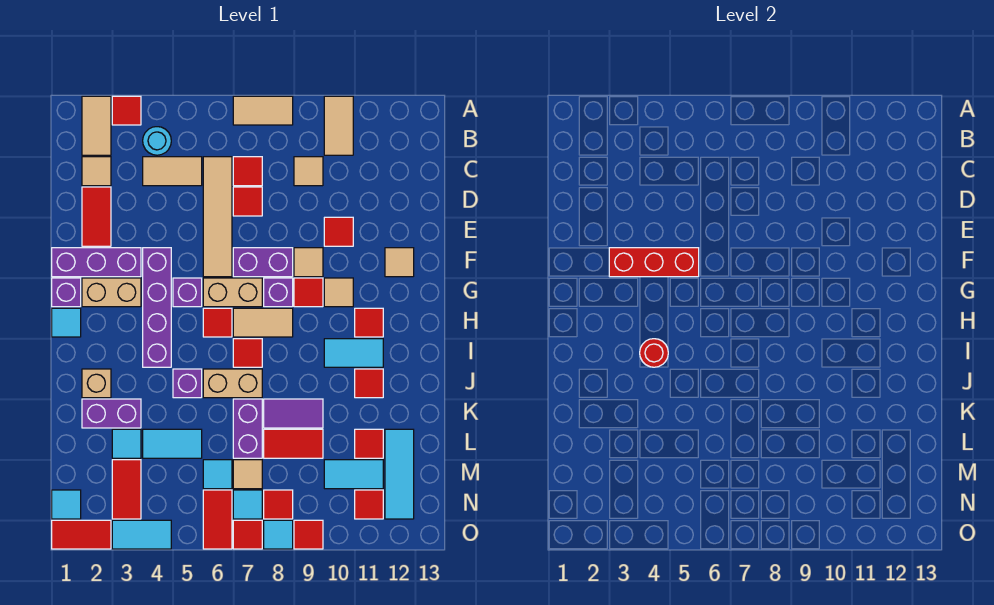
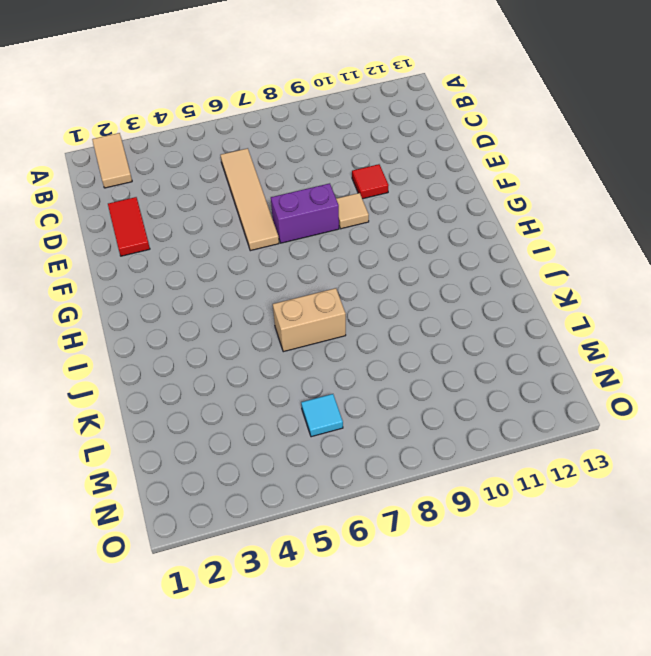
none -> red tile A3 level 1
none -> tan tile A7:A8 level 1
none -> tan tile A10:B10 level 1
none -> cyan round brick B4 level 1

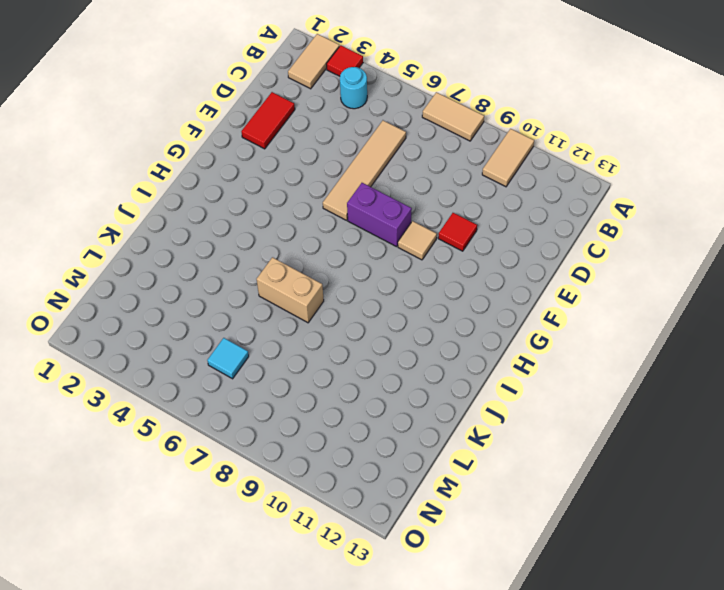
none -> tan tile C2 level 1
none -> tan tile C4:C5 level 1
none -> red tile C7 level 1
none -> tan tile C9 level 1

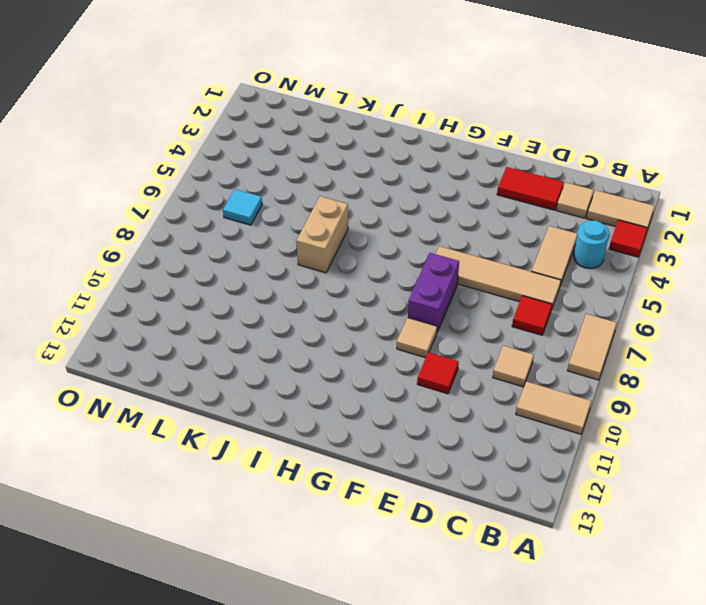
none -> red tile D7 level 1
none -> purple brick F1:F3 level 1
none -> purple brick F4:I4 level 1
none -> tan tile F12 level 1

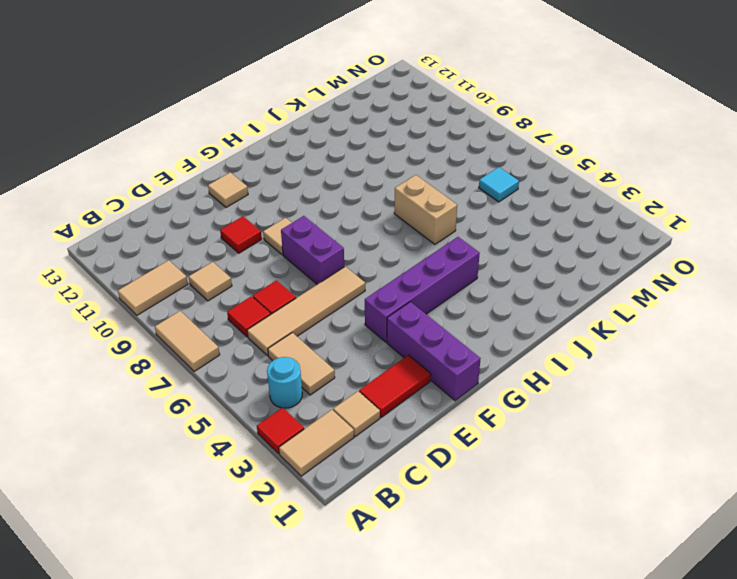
none -> purple brick G1 level 1
none -> tan brick G2:G3 level 1
none -> purple brick G5 level 1
none -> tan brick G6:G7 level 1

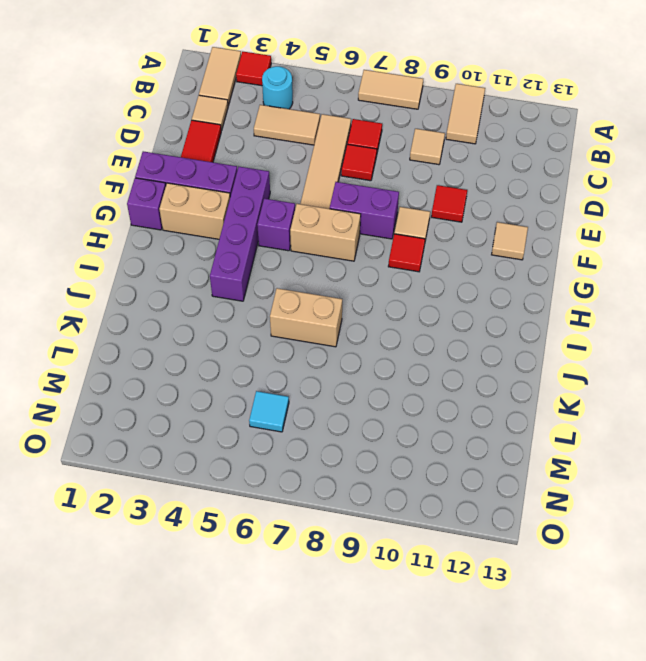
none -> purple brick G8 level 1
none -> tan tile G10 level 1
none -> cyan tile H1 level 1
none -> red tile H6 level 1

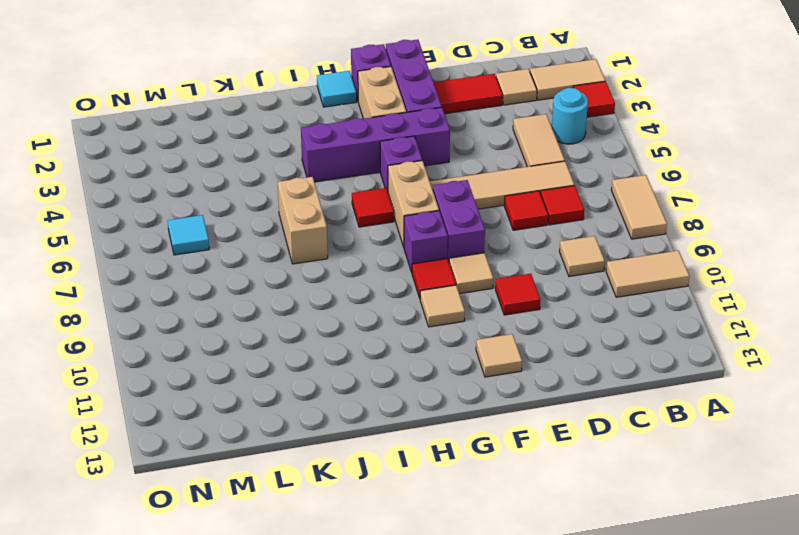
none -> tan tile H7:H8 level 1
none -> red tile H11 level 1
none -> red tile I7 level 1
none -> cyan tile I10:I11 level 1

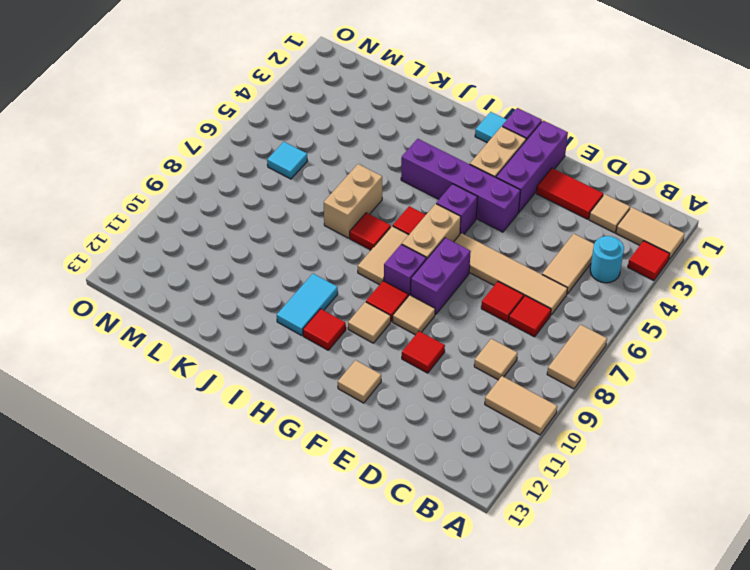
none -> tan brick J2 level 1
none -> purple brick J5 level 1
none -> red tile J11 level 1
none -> purple brick K2:K3 level 1

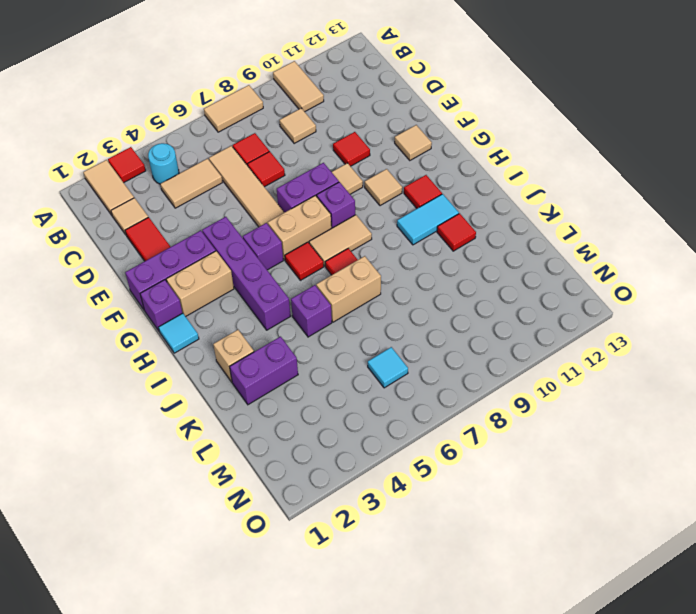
none -> red tile G9 level 1
none -> purple brick K7:L7 level 1
none -> purple tile K8:K9 level 1
none -> cyan tile L3 level 1

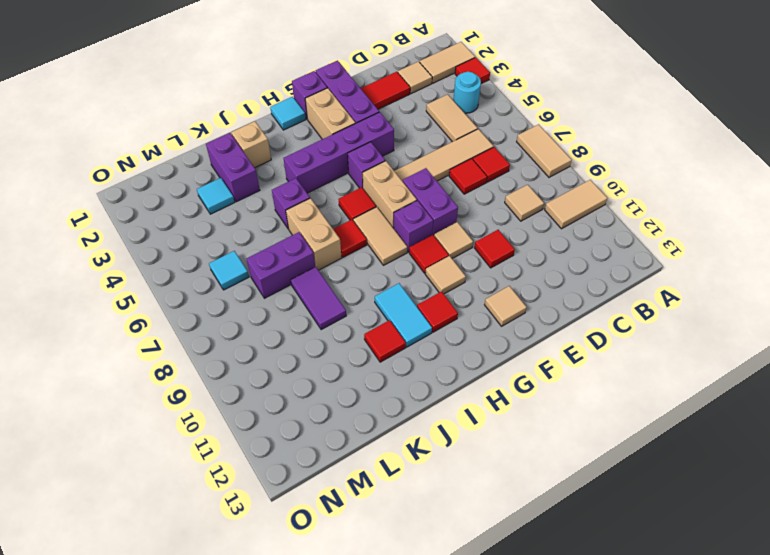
none -> cyan tile L4:L5 level 1
none -> red tile L8:L9 level 1
none -> red tile L11 level 1
none -> cyan tile L12:N12 level 1

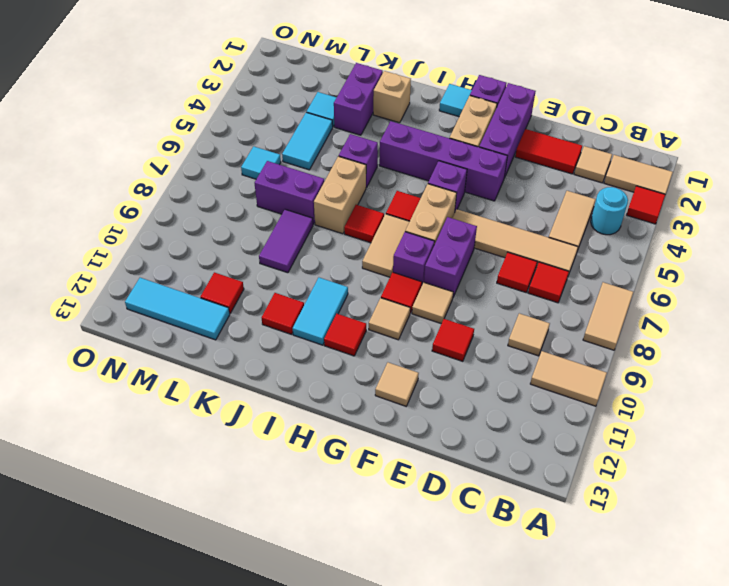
none -> red tile L8:L9 level 1
none -> red tile M3:N3 level 1
none -> tan tile M7 level 1
none -> cyan tile M10:M11 level 1

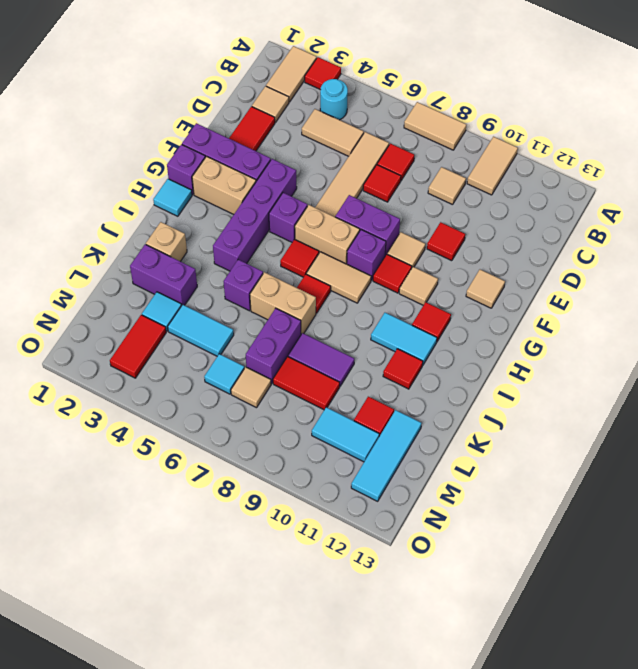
none -> cyan tile N1 level 1
none -> red tile N6:O6 level 1
none -> cyan tile N7 level 1
none -> red tile N8 level 1

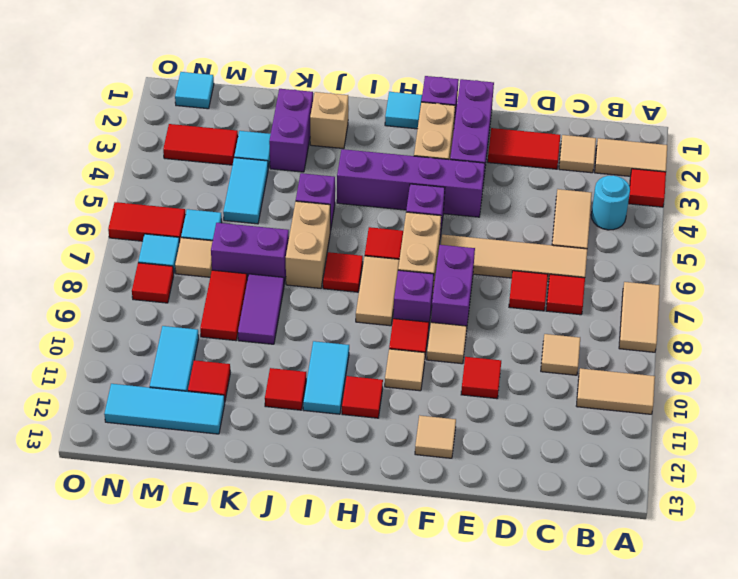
none -> red tile N11 level 1
none -> red tile O1:O2 level 1
none -> cyan tile O3:O4 level 1
none -> red tile O7 level 1

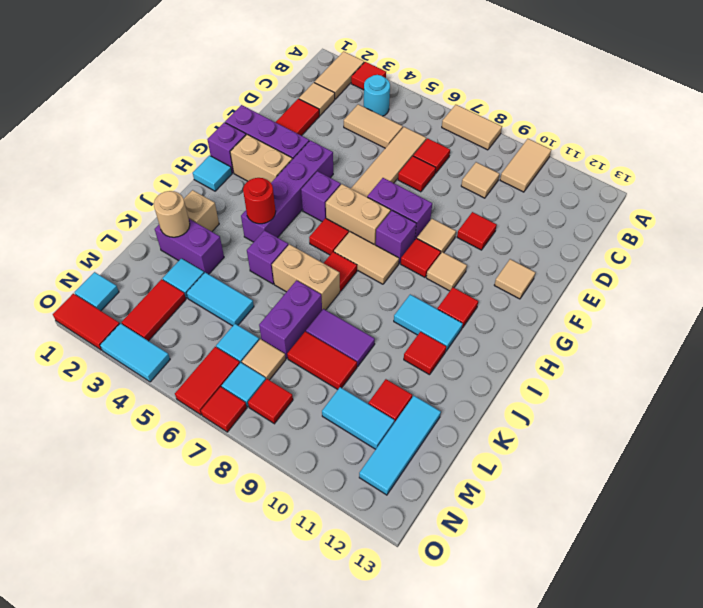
tan round brick K2 level 2 -> none
none -> red tile N11 level 1
none -> cyan tile O8 level 1
none -> red tile O9 level 1
none -> red brick F3:F5 level 2

